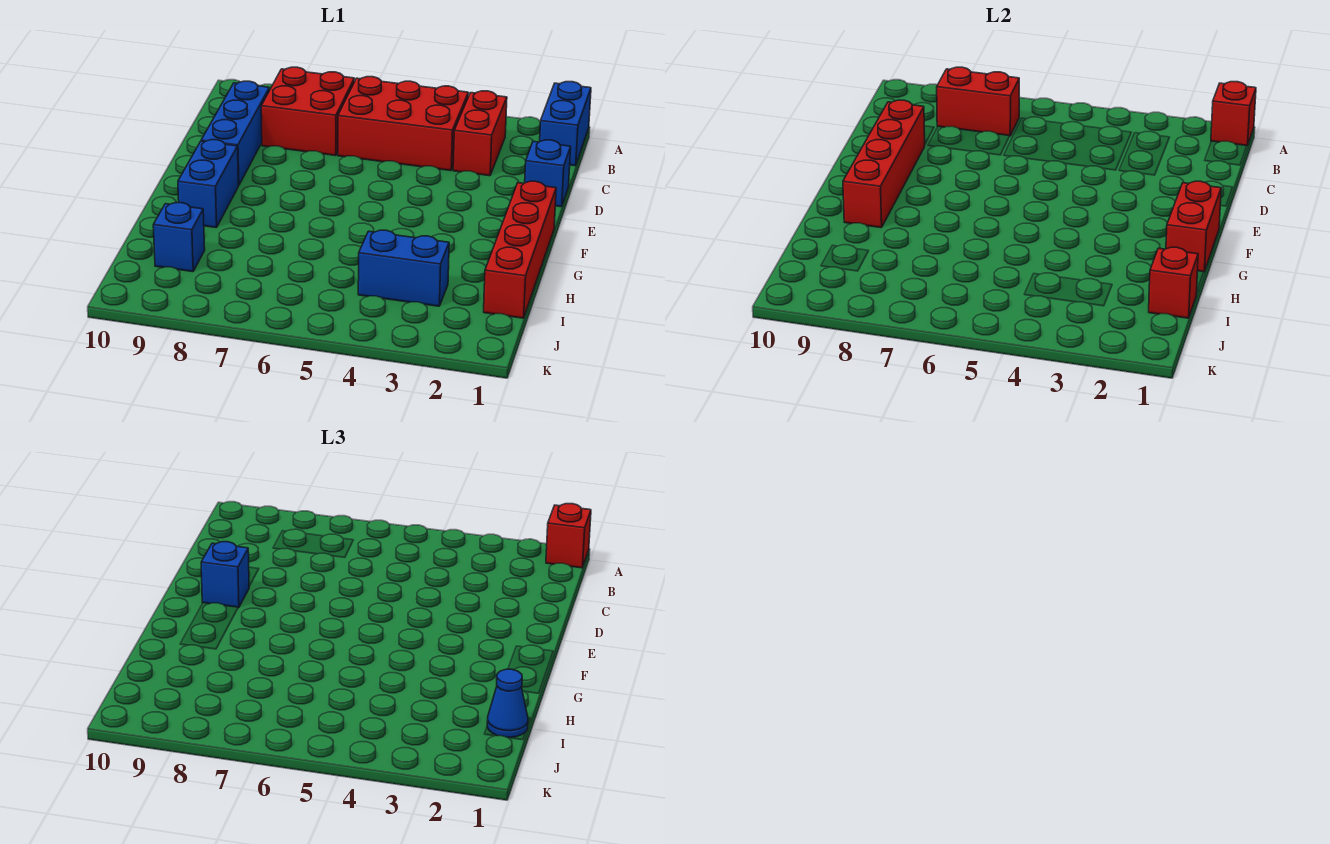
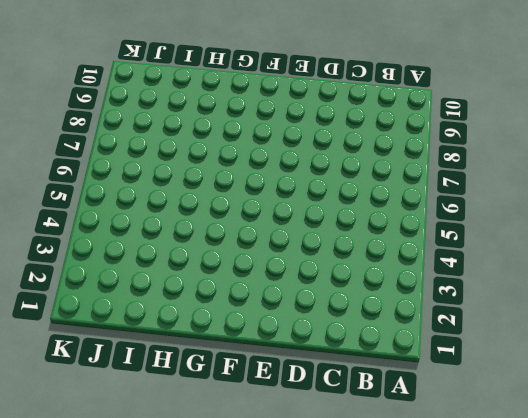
none -> blue brick A1:B1 level 1
none -> red brick B3:C3 level 1
none -> red brick B4:C6 level 1

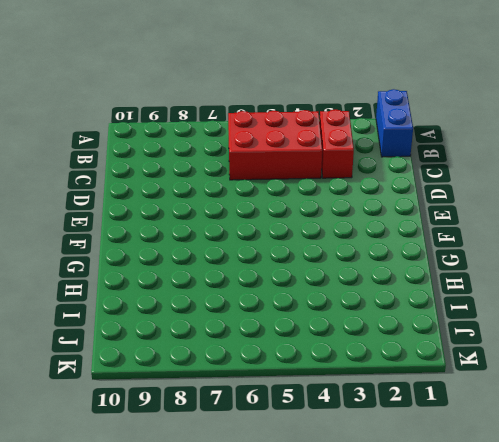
none -> red brick B7:C8 level 1
none -> blue brick C9:E9 level 1
none -> blue brick D1 level 1

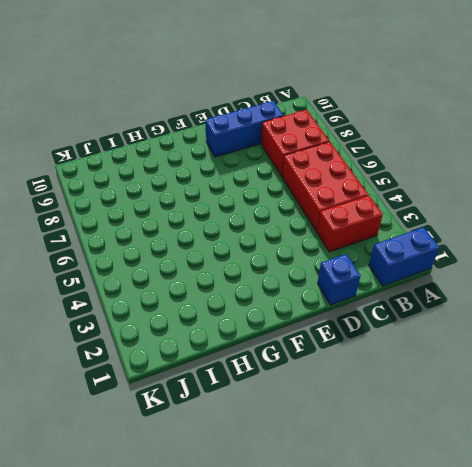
none -> red brick F1:I1 level 1
none -> blue brick F9:G9 level 1
none -> blue brick I3:I4 level 1

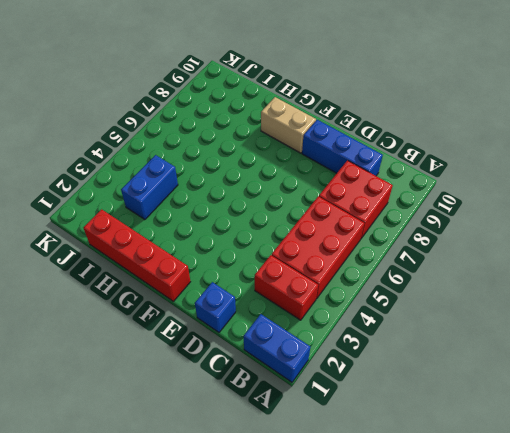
tan brick F9:G9 level 1 -> blue brick F9:G9 level 1
none -> blue brick I9 level 1
none -> red brick A1 level 2
none -> red brick B7:B8 level 2

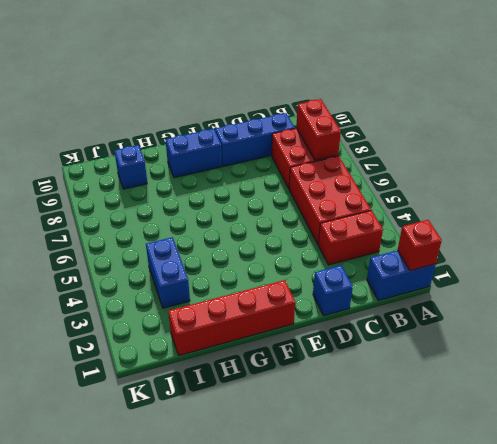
none -> red brick D9:G9 level 2
none -> red brick F1:G1 level 2
none -> red brick I1 level 2

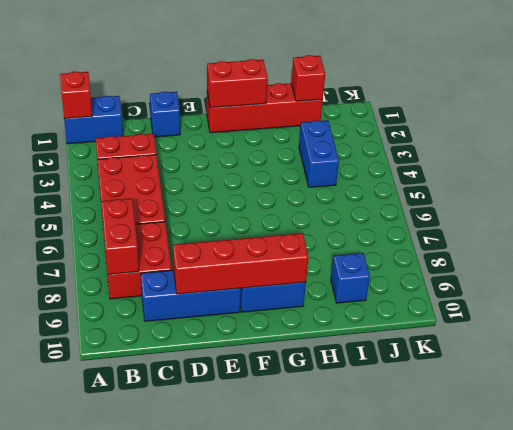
none -> red brick A1 level 3
none -> blue brick E9 level 3
none -> blue cone I1 level 3

